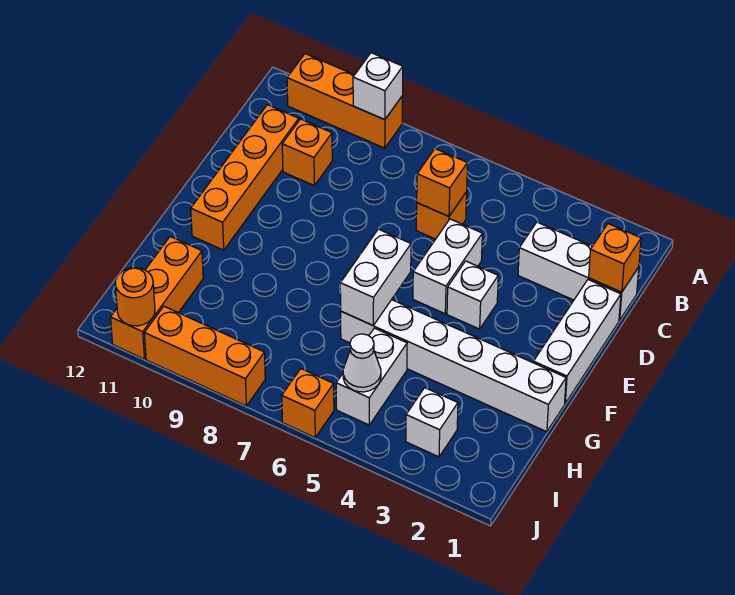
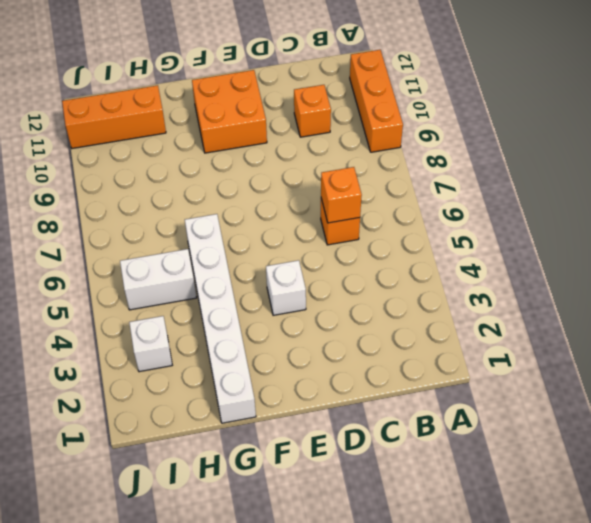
orange brick E10:F11 level 1 -> orange brick C11:F11 level 1
none -> white brick C1:C3 level 1
none -> white brick D1:F1 level 1
none -> white brick D5:E5 level 1

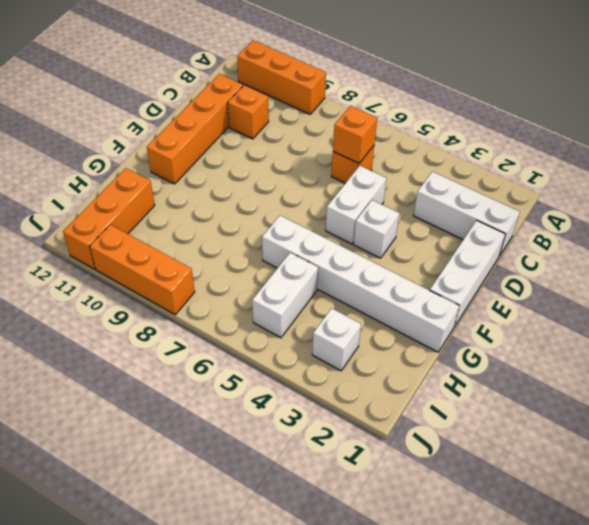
none -> orange brick J6 level 1
none -> white brick A9 level 2
none -> orange brick C1 level 2

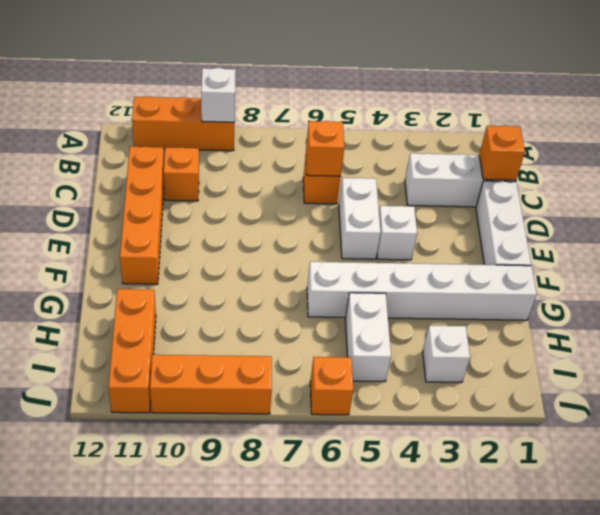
none -> white brick F6:G6 level 2
none -> white cone I5 level 2
none -> orange round brick J11 level 2

